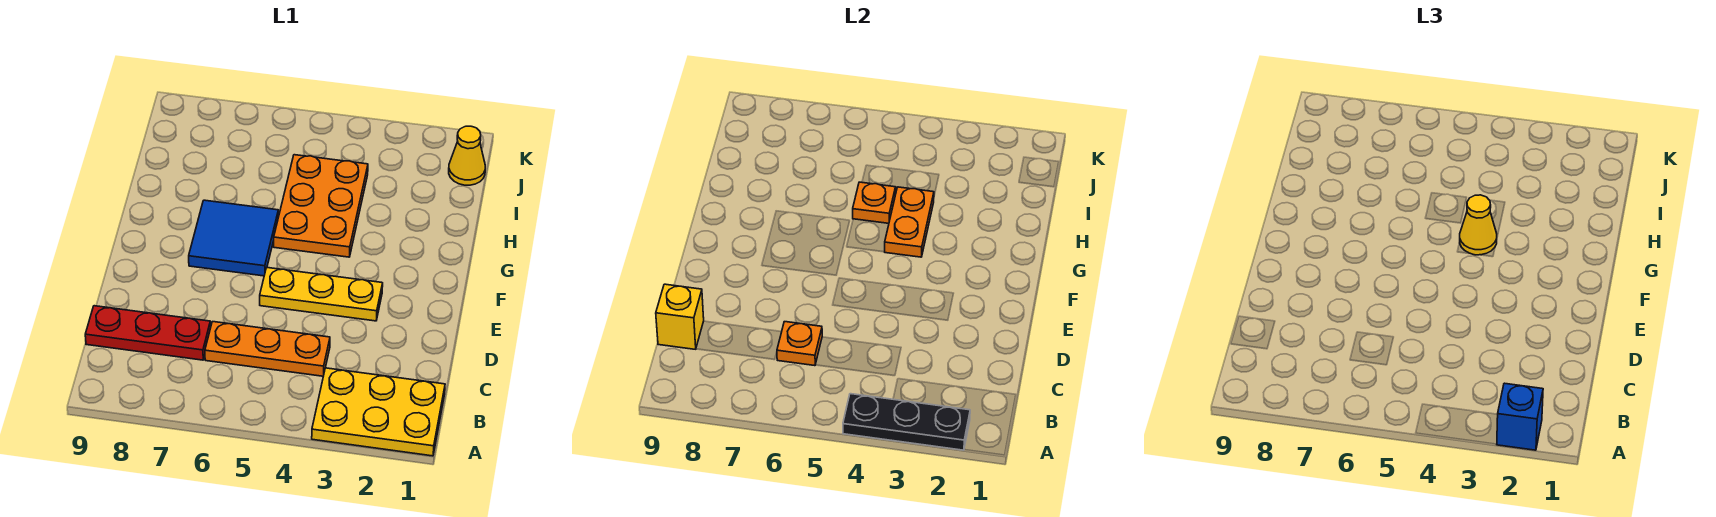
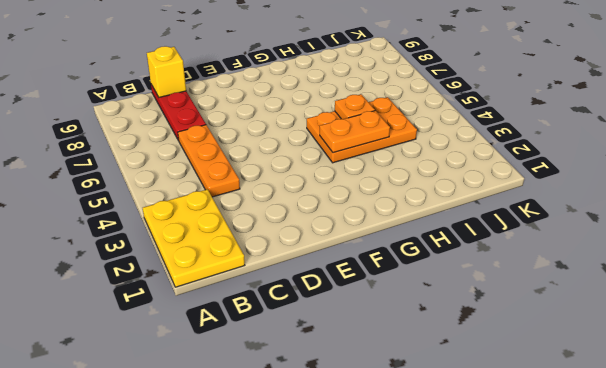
none -> yellow plate E3:E5 level 1
none -> blue tile F6:G7 level 1
none -> yellow cone J1 level 1

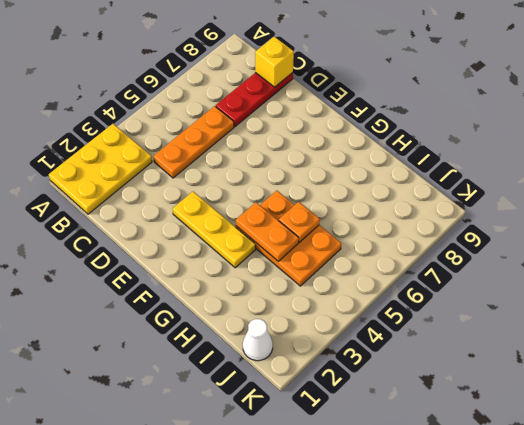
yellow plate E3:G3 level 1 -> yellow plate E3:E5 level 1
white cone J1 level 1 -> yellow cone J1 level 1
none -> blue tile F6:G7 level 1
none -> black plate A2:A4 level 2
none -> orange plate C6 level 2

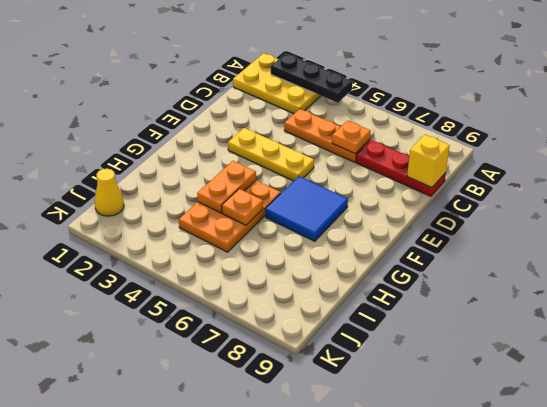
none -> blue brick A2 level 3
none -> yellow cone G4 level 3

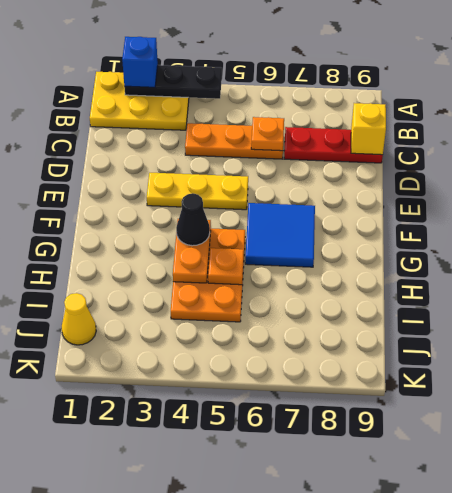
black cone G4 level 3 -> yellow cone G4 level 3

